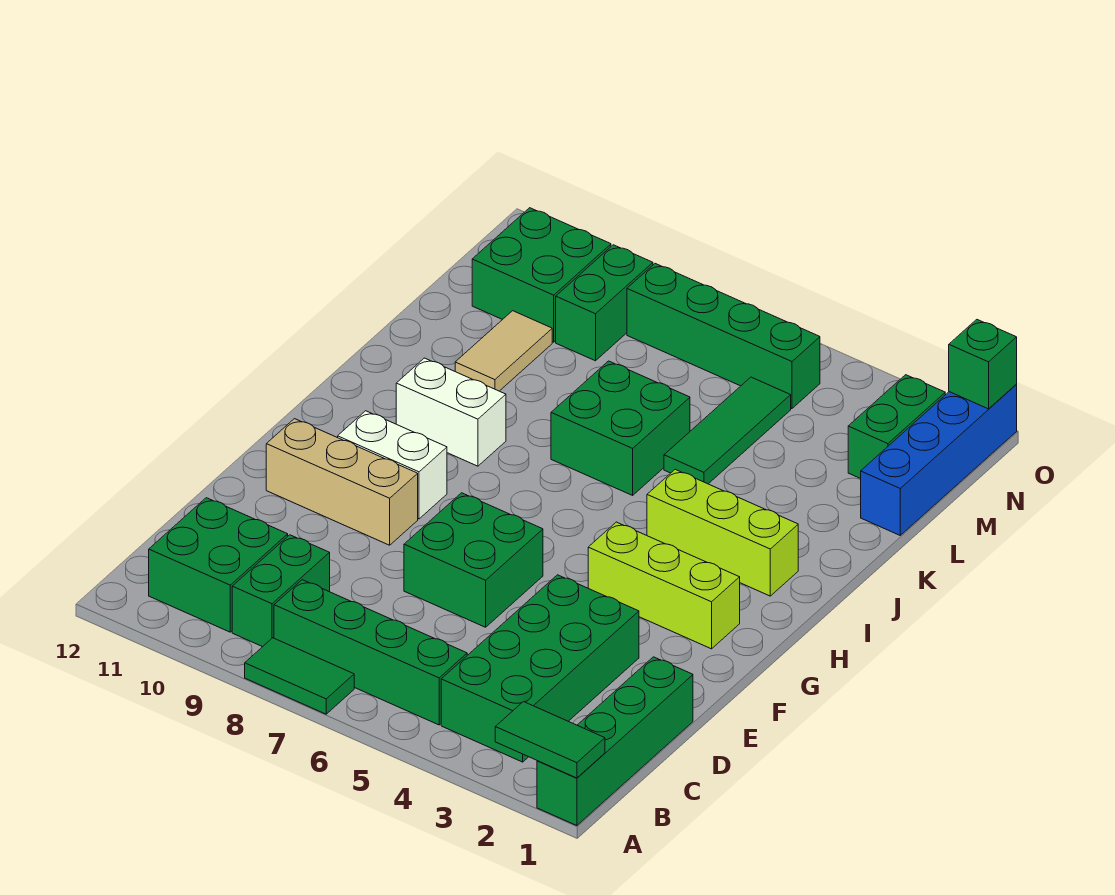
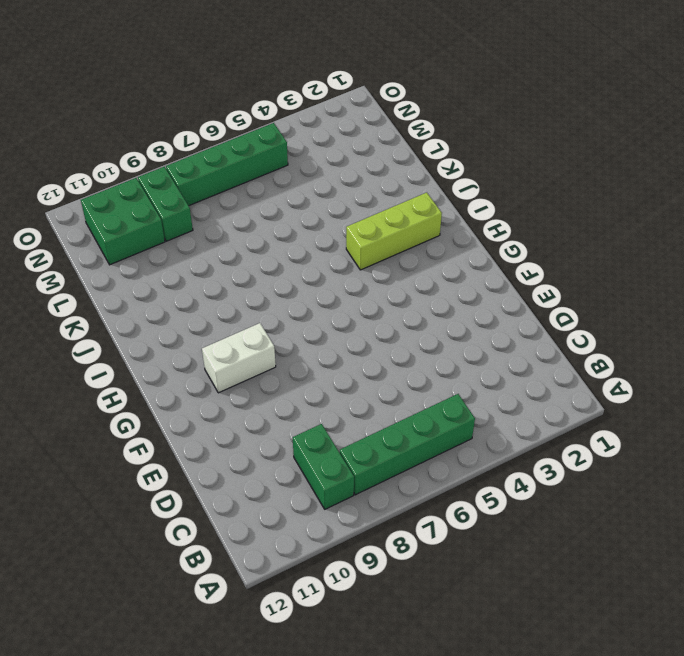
none -> green brick A1:D1 level 1
none -> green tile A7:A8 level 1
none -> green brick B3:E4 level 1

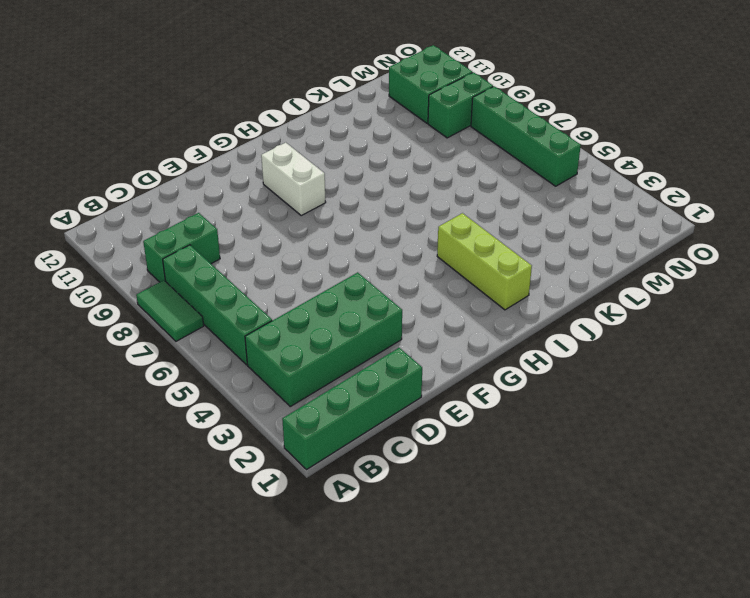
none -> green brick B10:C11 level 1
none -> green brick E6:F7 level 1
none -> tan brick F9:F11 level 1

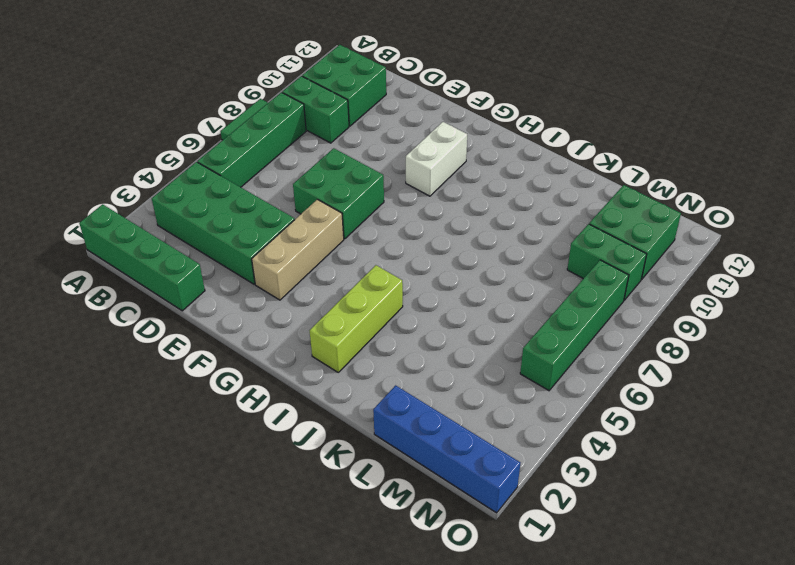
tan brick F3:F5 level 1 -> tan brick F9:F11 level 1
none -> lime brick G2:G4 level 1
none -> white brick I9:I10 level 1
none -> green brick J6:K7 level 1

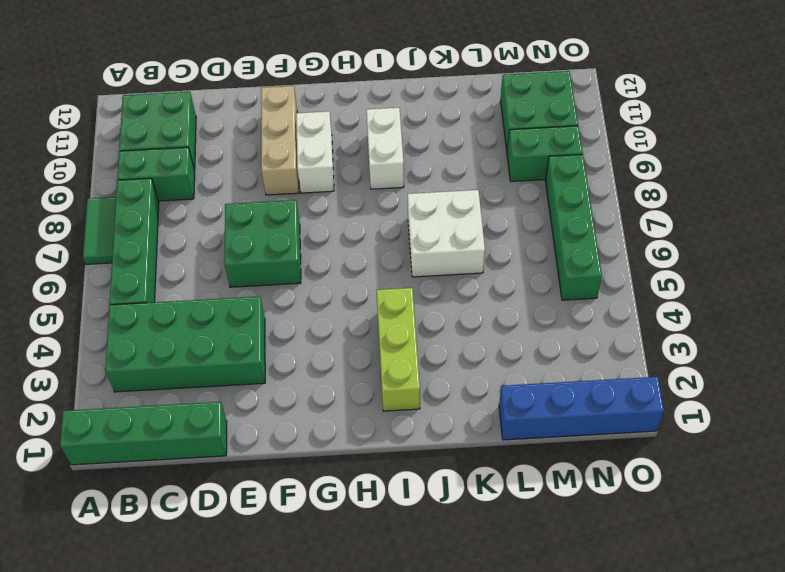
white brick J6:K7 level 1 -> green brick J6:K7 level 1
none -> lime brick G2:G4 level 1
none -> green tile K5:M5 level 1
none -> tan tile K10:L10 level 1

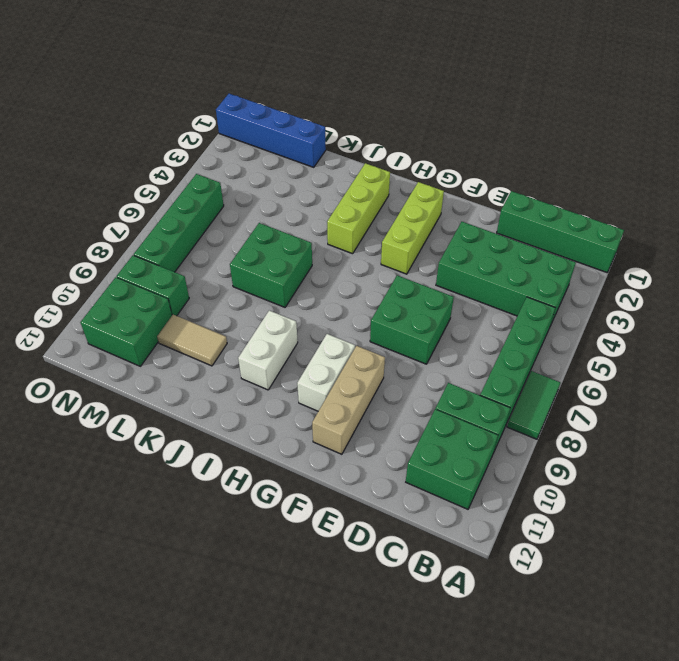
none -> green tile K5:M5 level 1
none -> green brick M2:N2 level 1
none -> green tile A1:A2 level 2

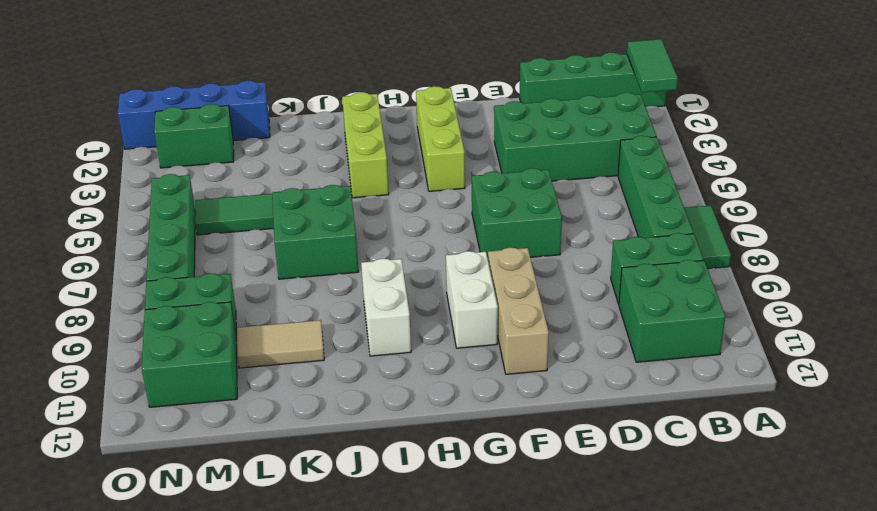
none -> green brick O1 level 2

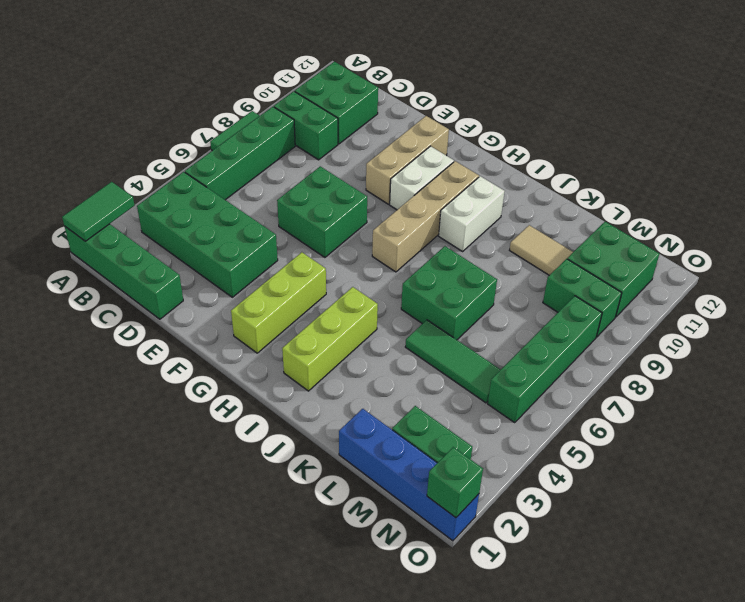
tan brick H7:H10 level 1 -> none

